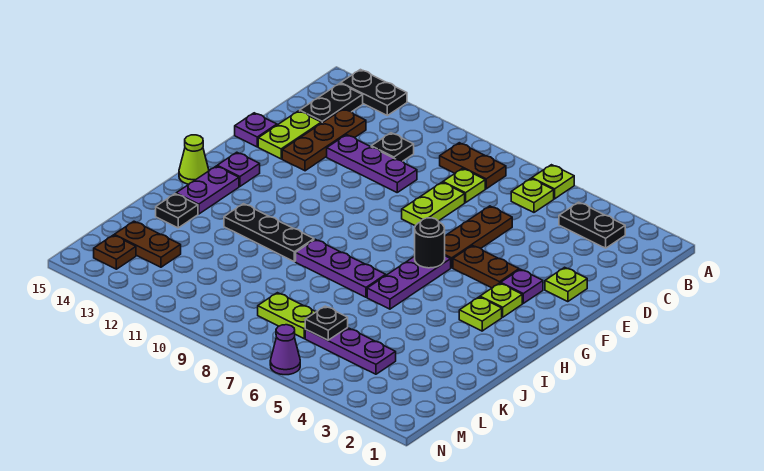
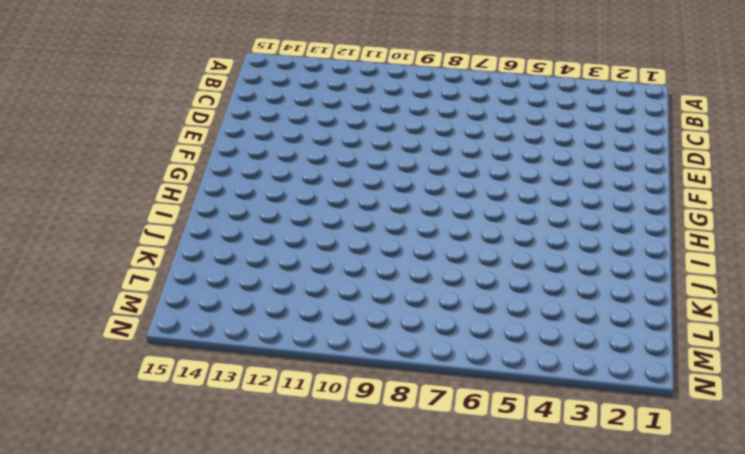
none -> lime plate A6 level 1
none -> black plate A13:A14 level 1
none -> black plate B3:B4 level 1
none -> lime plate B6 level 1

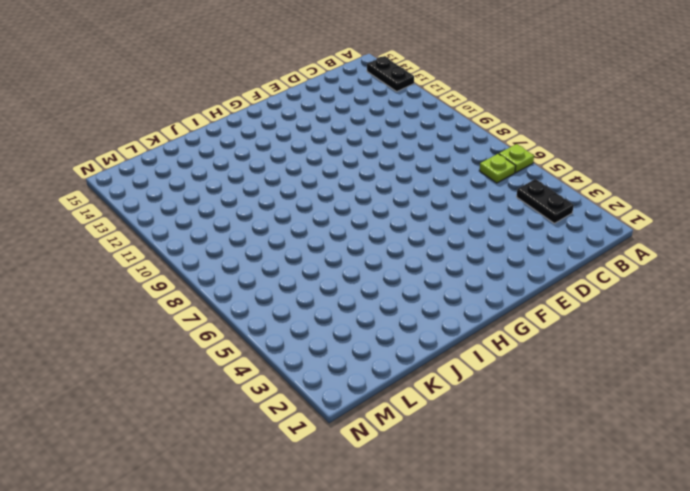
none -> brown plate B8:B9 level 1
none -> black plate B14:C14 level 1
none -> lime plate C8 level 1
none -> black plate C11 level 1

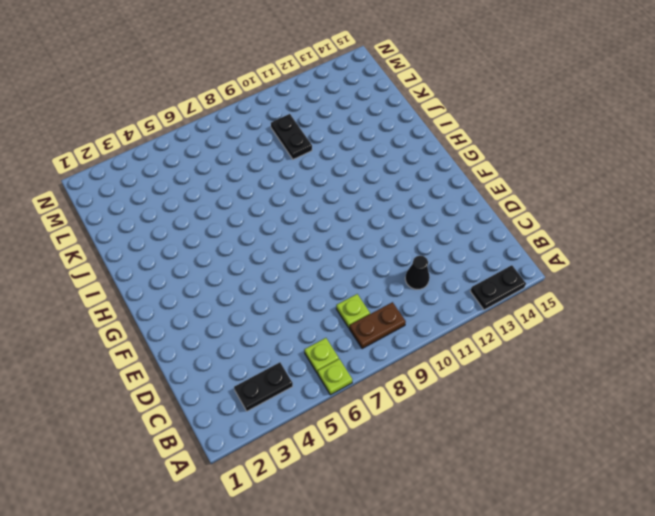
black cone C11 level 1 -> black plate C11 level 1
black plate K10:L10 level 1 -> black plate B14:C14 level 1
none -> brown plate C13:E13 level 1
none -> brown plate D6:F6 level 1
none -> lime plate D8:E8 level 1
none -> purple plate D10:D12 level 1

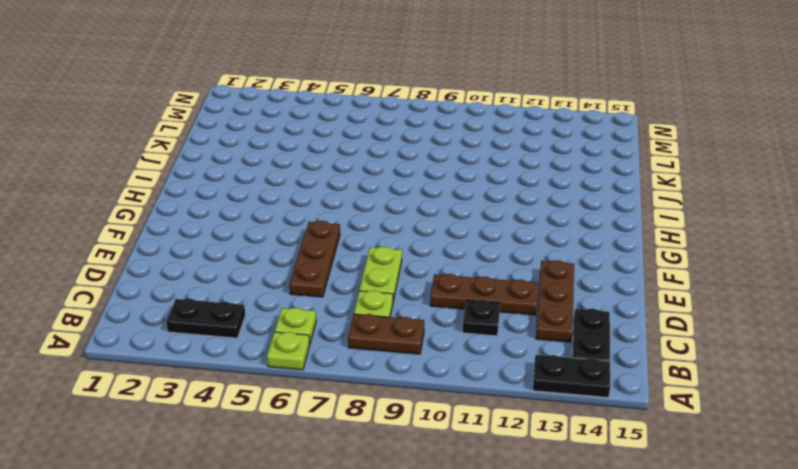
brown plate D10:D12 level 1 -> purple plate D10:D12 level 1
none -> lime plate D14:E14 level 1
none -> lime plate E2 level 1
none -> purple plate E15 level 1
none -> purple plate F3 level 1

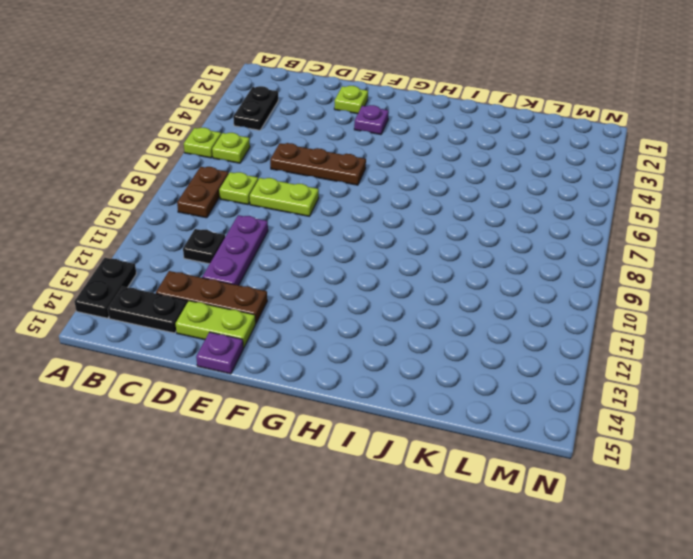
none -> brown plate F4:F5 level 1
none -> lime plate G3 level 1
none -> purple plate G6:I6 level 1
none -> purple plate G14 level 1

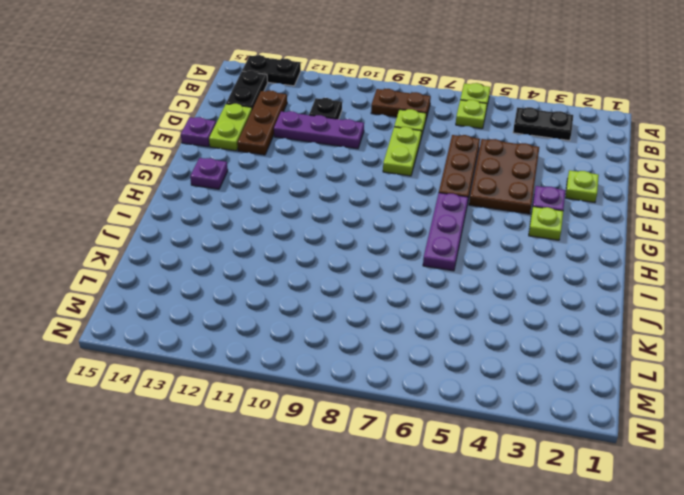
brown plate D4:F5 level 1 -> brown plate F4:F5 level 1
none -> lime plate H3 level 1
none -> purple plate H14:I14 level 1
none -> lime cone H15 level 1
none -> purple plate I7:I9 level 1

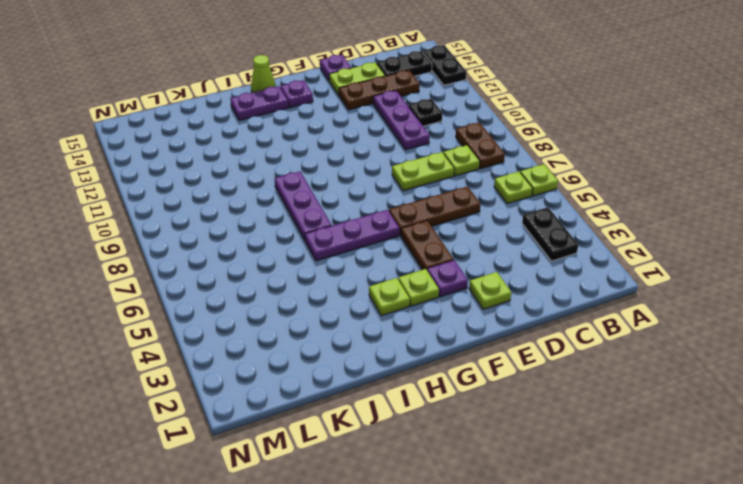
none -> black plate I10:I12 level 1
none -> black plate J14 level 1
none -> purple plate L4:L6 level 1
none -> lime plate L7:L8 level 1

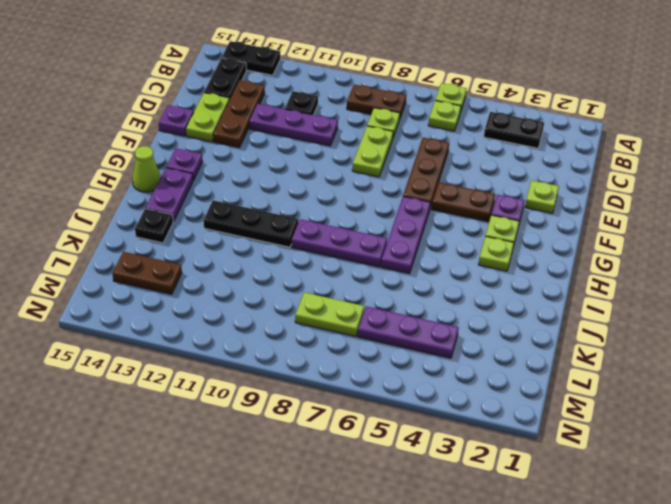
none -> brown plate M14 level 1
none -> purple cone N6 level 1
none -> black round brick G6 level 2
none -> black plate L6 level 2

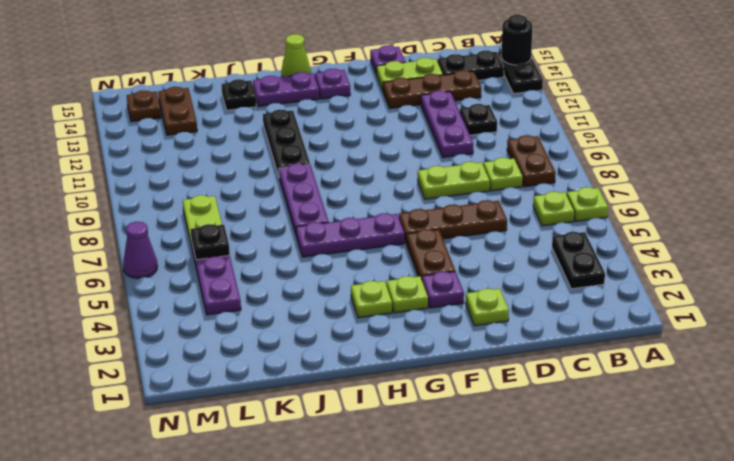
black round brick A14 level 2 -> black round brick G6 level 2

